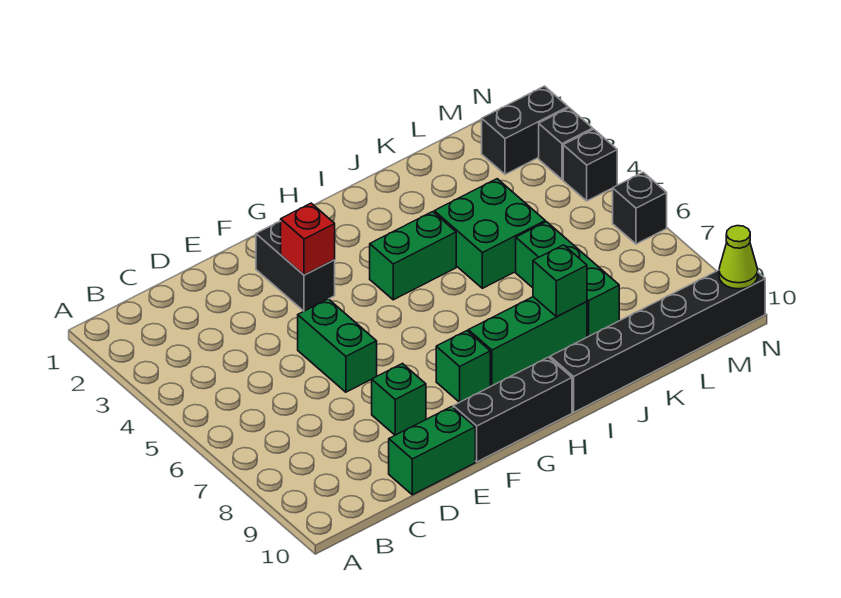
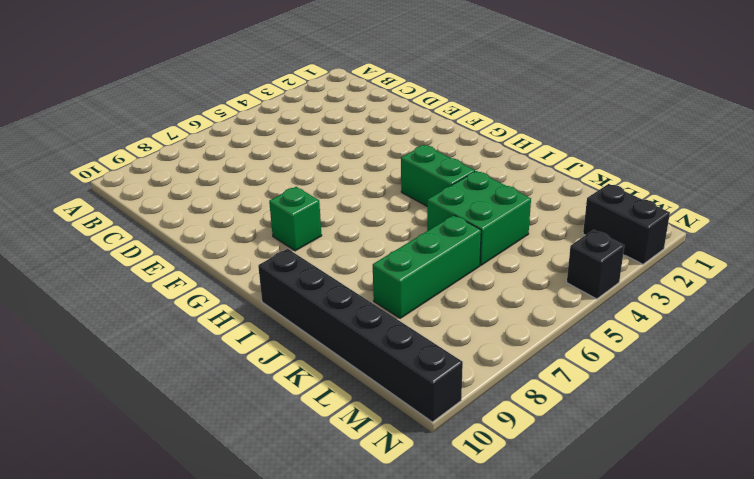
none -> green brick D10:E10 level 1
none -> green brick E5:E6 level 1
none -> green brick E8 level 1

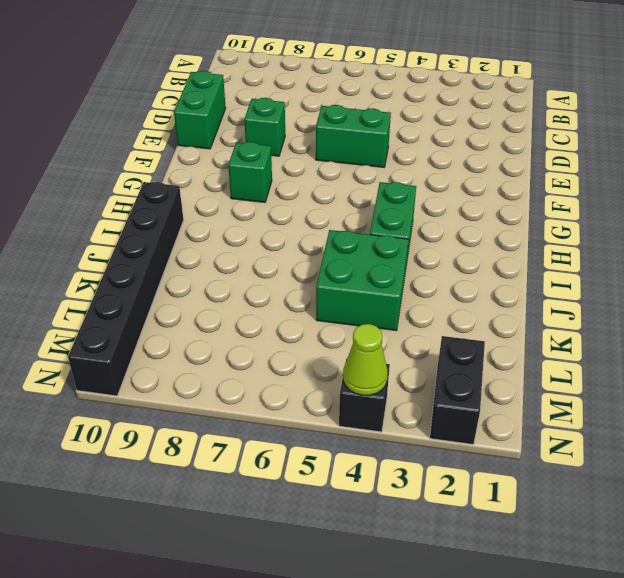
lime cone N4 level 2 -> lime cone N10 level 2
none -> black brick F2:F3 level 1
none -> black brick F10:H10 level 1
none -> green brick H8:J8 level 1

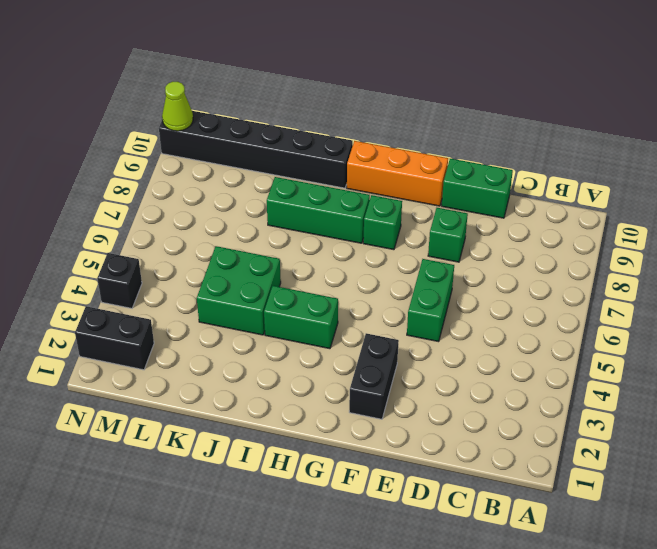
orange brick F10:H10 level 1 -> black brick F10:H10 level 1
none -> green brick K6:K8 level 1
none -> black brick N3 level 1
none -> black brick N6 level 1

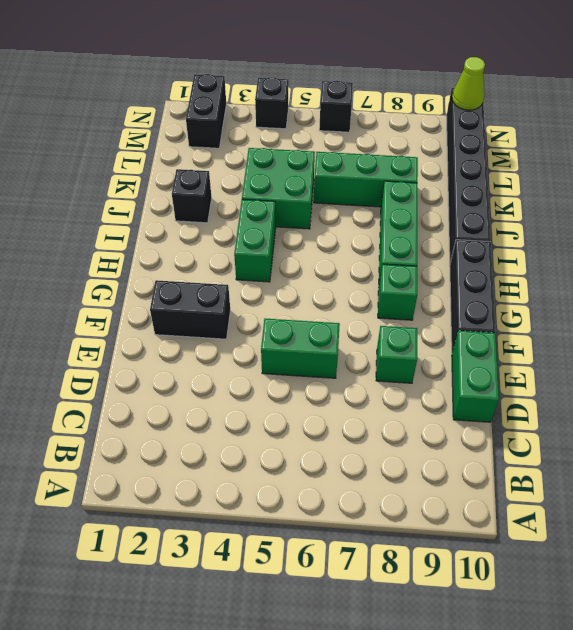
black brick J2 level 1 -> black brick N3 level 1
none -> red brick F3 level 2
none -> green brick J8 level 2

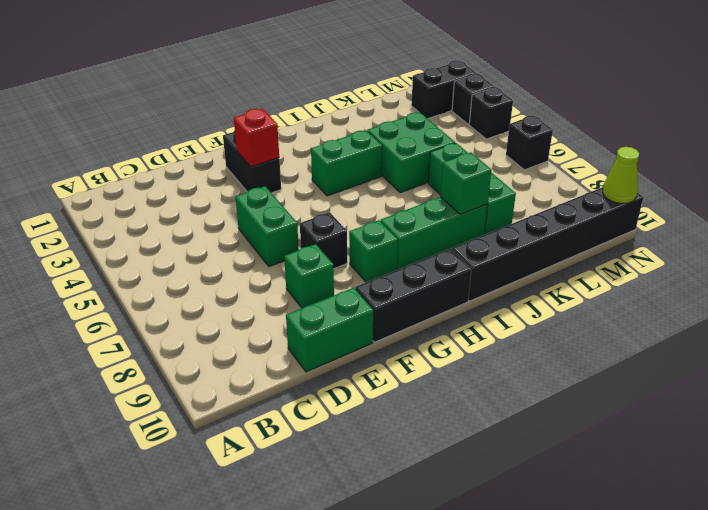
black brick F7 level 1 -> none

